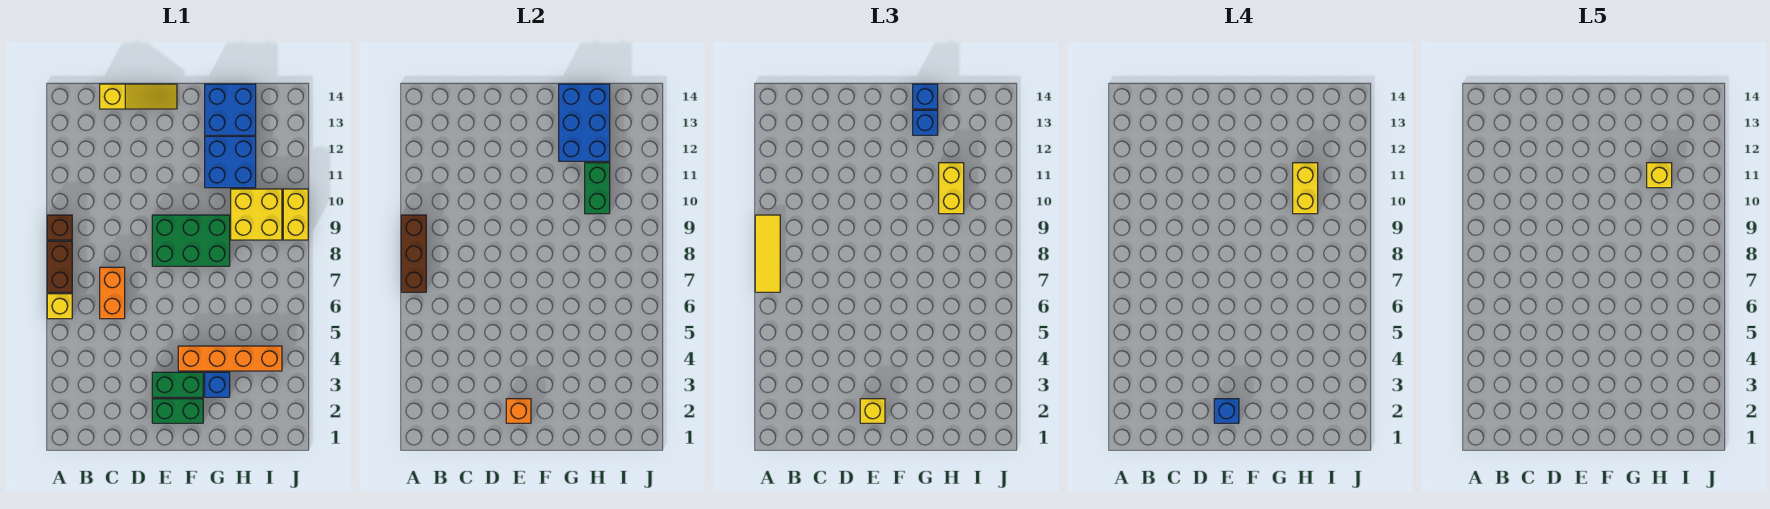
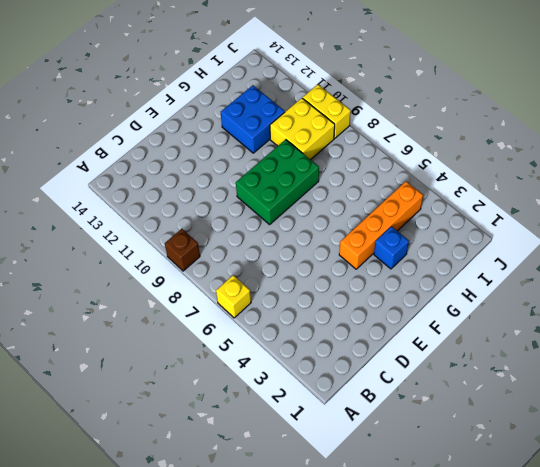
none -> brown brick A7:A8 level 1
none -> orange brick C6:C7 level 1
none -> yellow slope C14:E14 level 1 top C

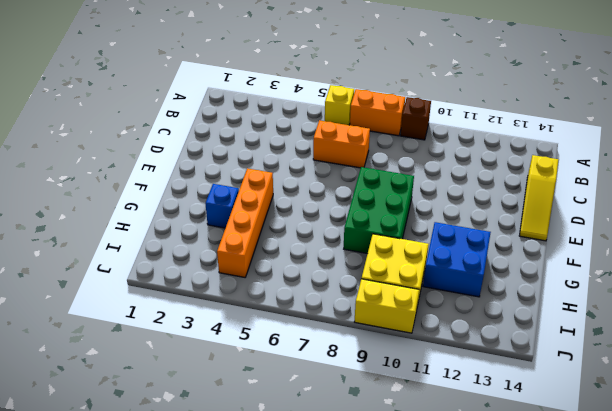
orange brick A7:A8 level 1 -> brown brick A7:A8 level 1
none -> green brick E2:F2 level 1
none -> green brick E3:F3 level 1
none -> blue brick G13:H14 level 1

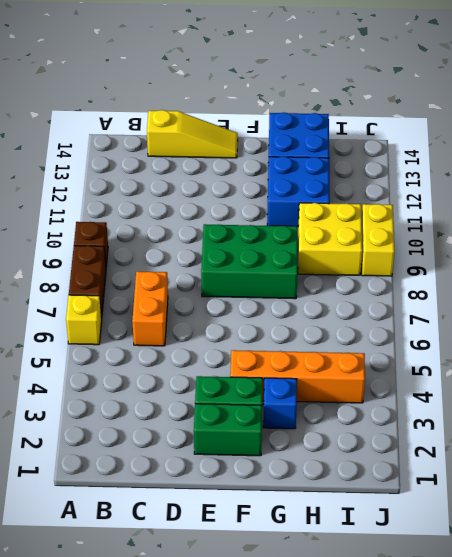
none -> brown brick A7:A9 level 2
none -> orange brick E2 level 2
none -> blue brick G12:H14 level 2

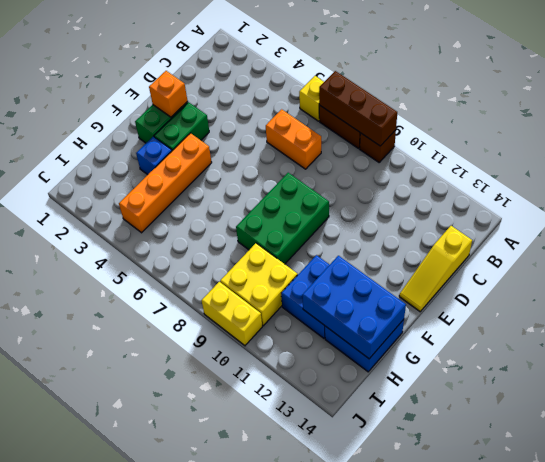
none -> green brick H10:H11 level 2
none -> yellow tile A7:A9 level 3
none -> yellow brick E2 level 3

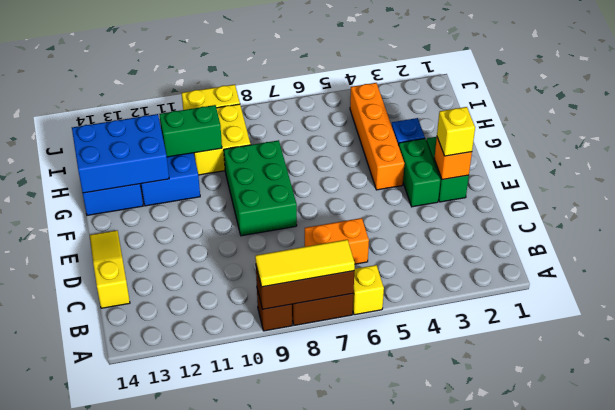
none -> blue brick G13 level 3
none -> blue brick G14 level 3
none -> yellow brick H10:H11 level 3

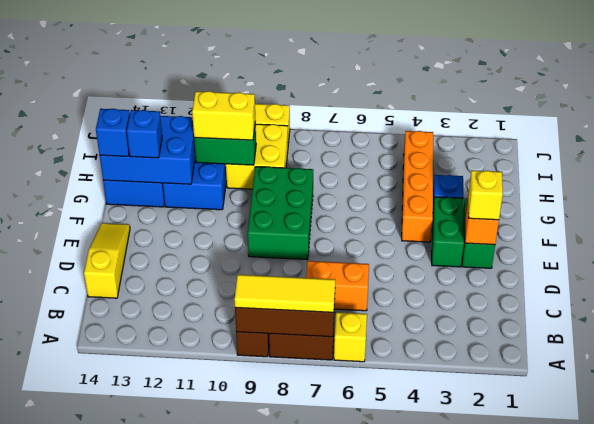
none -> blue brick E2 level 4
none -> yellow brick H10:H11 level 4
none -> yellow brick H11 level 5

